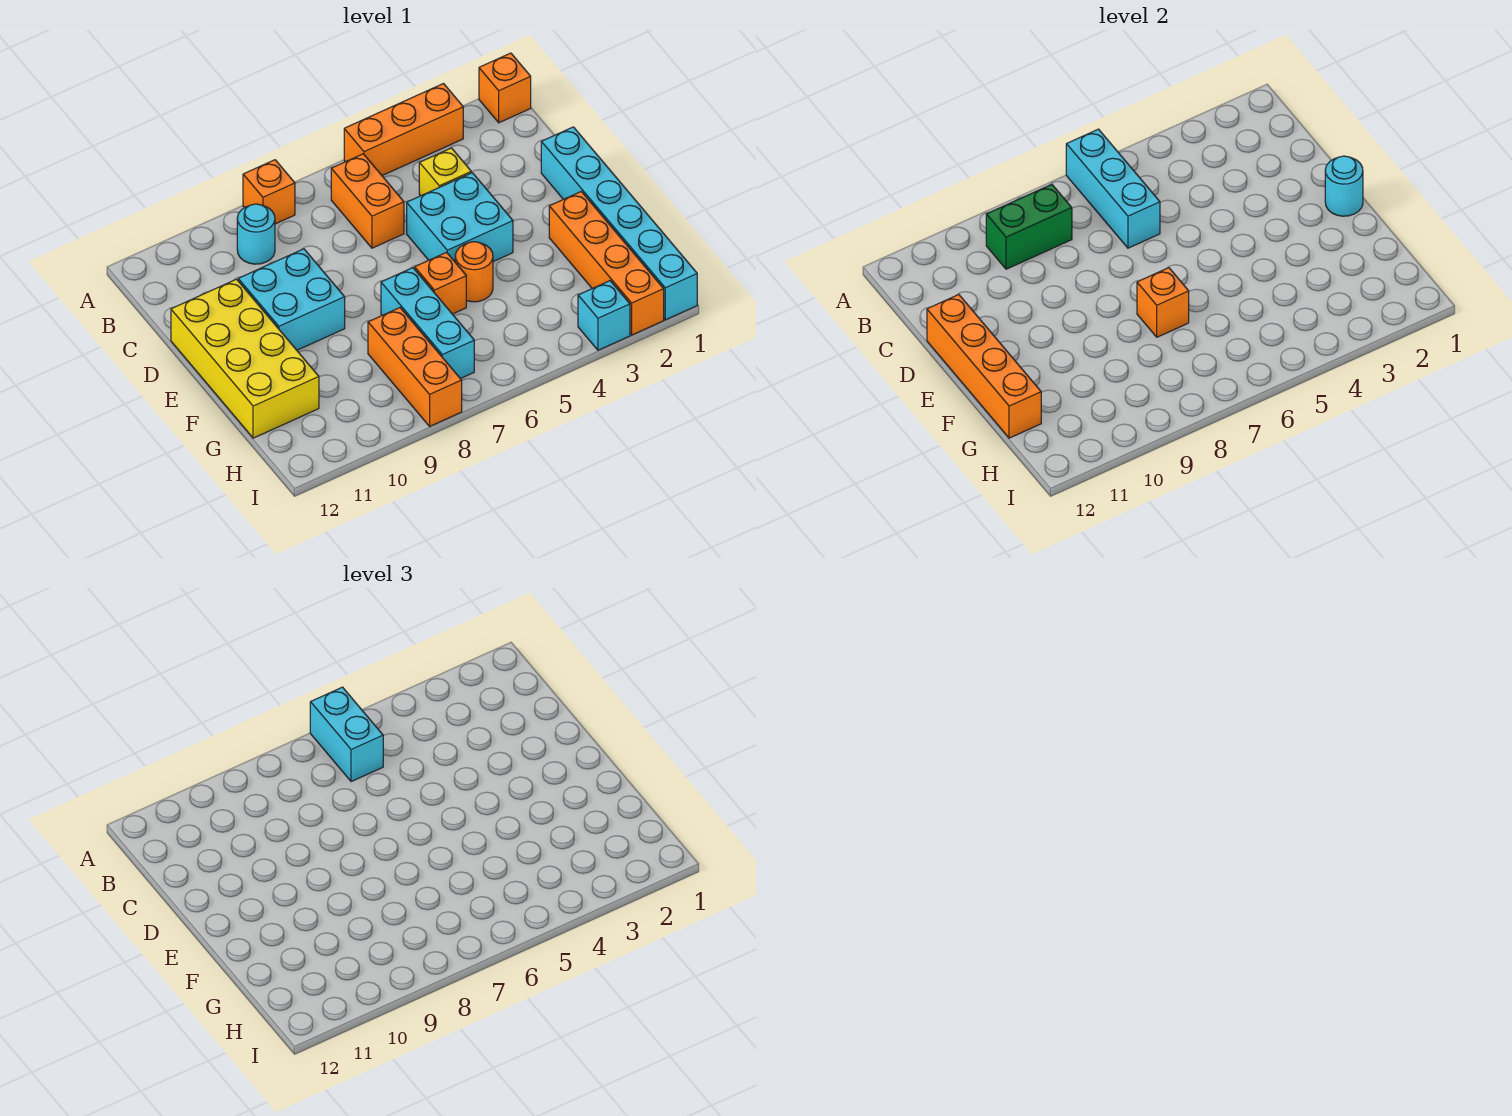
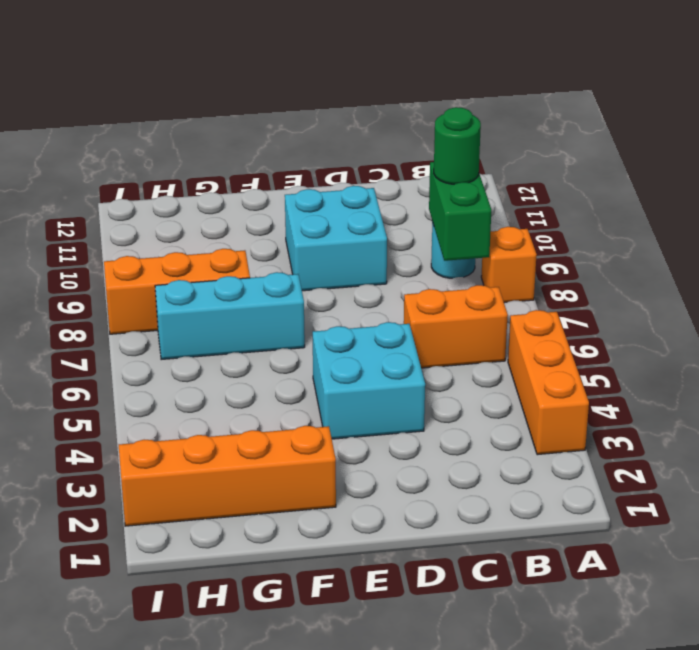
green round brick B9 level 3 -> none
none -> orange brick A1 level 1
none -> yellow brick C4 level 1
none -> cyan brick D1:I1 level 1

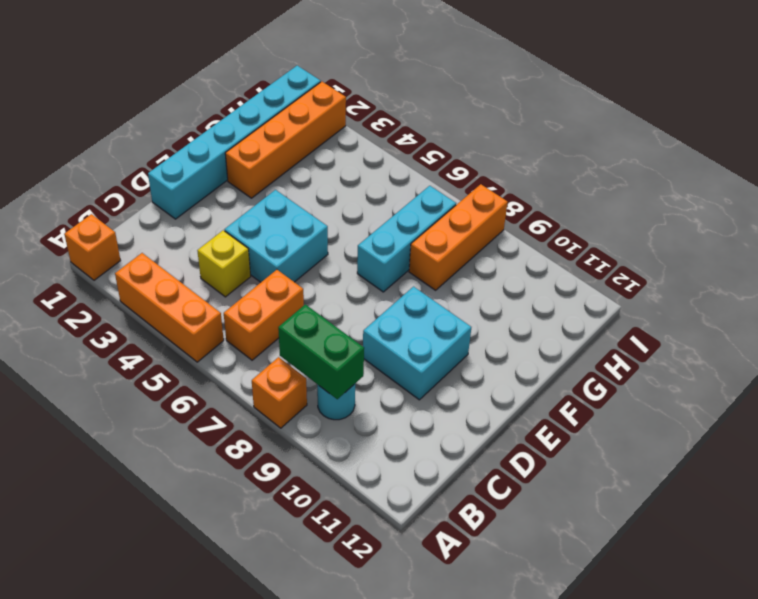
none -> yellow brick D11:G12 level 1
none -> orange round brick F5 level 1
none -> orange brick F6 level 1

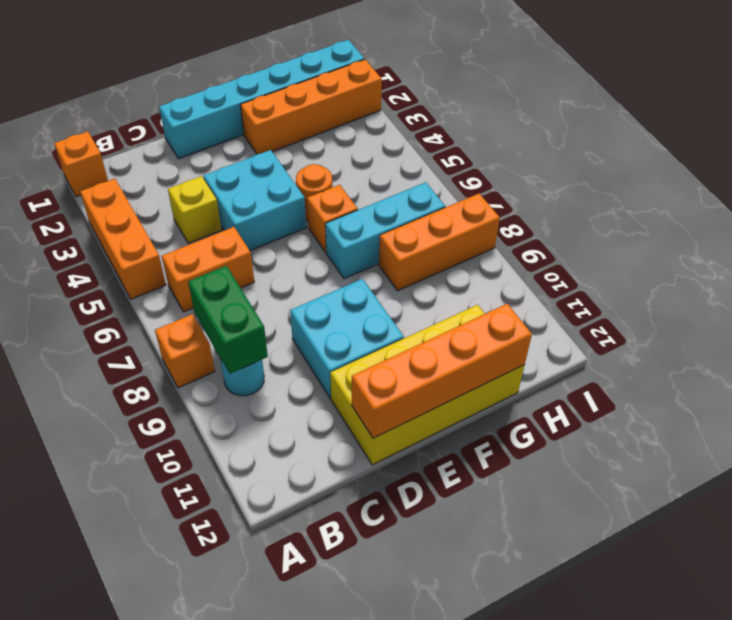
none -> cyan brick I3 level 1
none -> cyan brick A6:C6 level 2
none -> cyan round brick E1 level 2

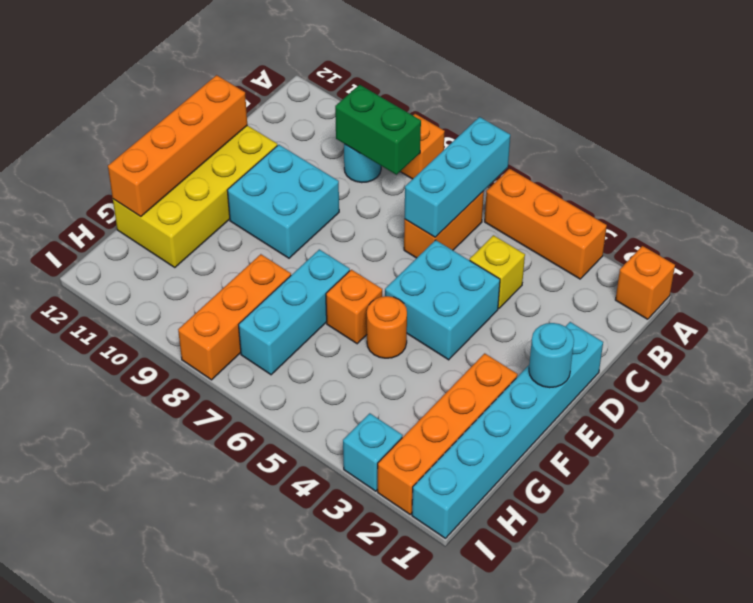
none -> orange brick F7 level 2
none -> cyan brick A6:B6 level 3

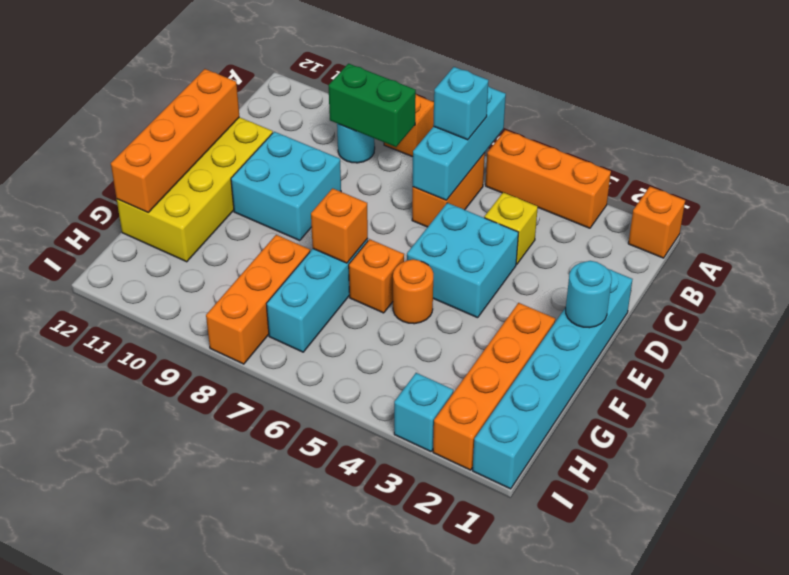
cyan brick B6 level 3 -> cyan brick A6:B6 level 3

